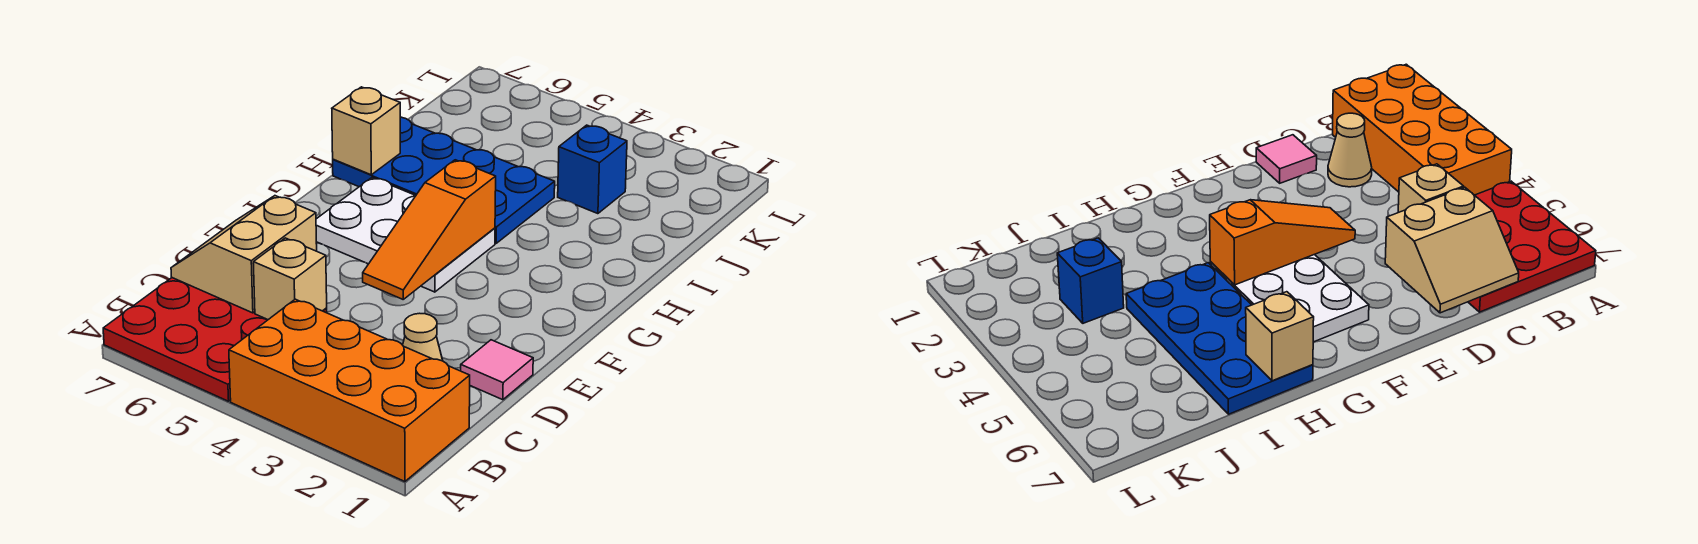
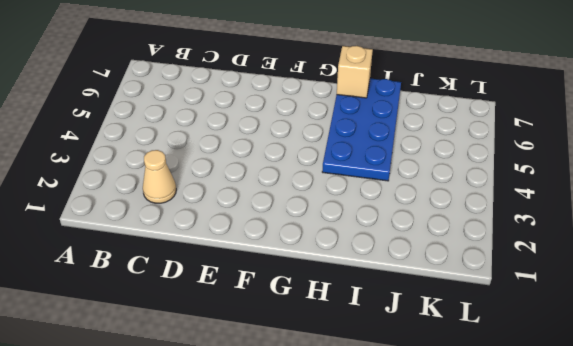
none -> orange brick A1:B4 level 1
none -> red plate A5:C7 level 1

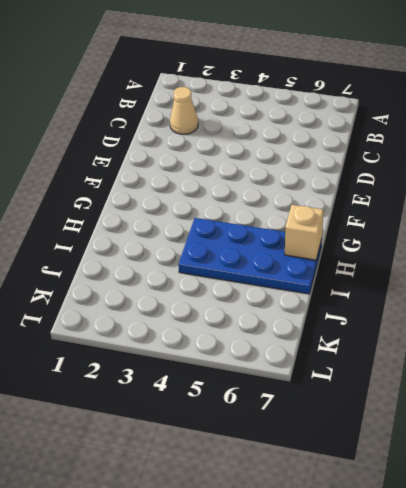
none -> orange brick A1:B4 level 1
none -> red plate A5:C7 level 1

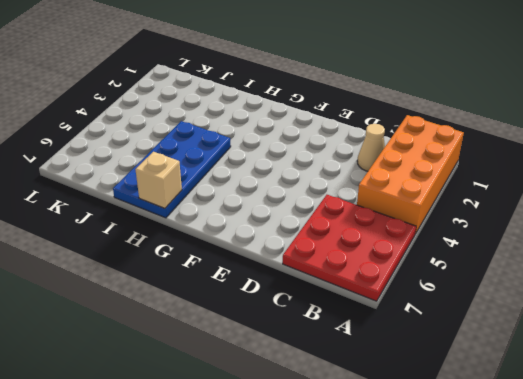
none -> pink tile D1 level 1
none -> white plate F4:G6 level 1

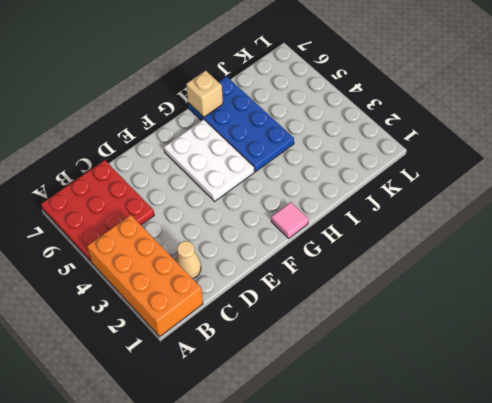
pink tile G1 level 1 -> pink tile D1 level 1
none -> blue brick J3 level 1
none -> tan brick C5 level 2

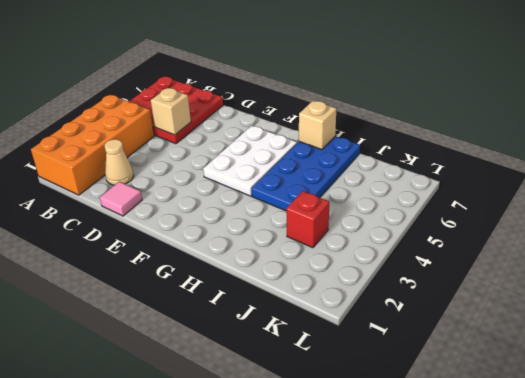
red brick J3 level 1 -> blue brick J3 level 1
none -> tan slope C6:D7 level 2 top 6
none -> orange slope E4:G4 level 2 top G

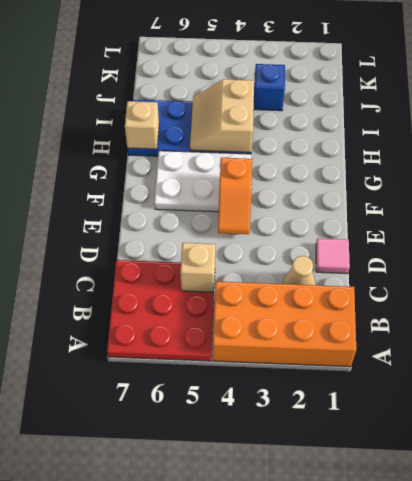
orange slope E4:F4 level 2 top F -> orange slope E4:G4 level 2 top G
tan slope H4:I5 level 2 top 4 -> tan slope C6:D7 level 2 top 6

